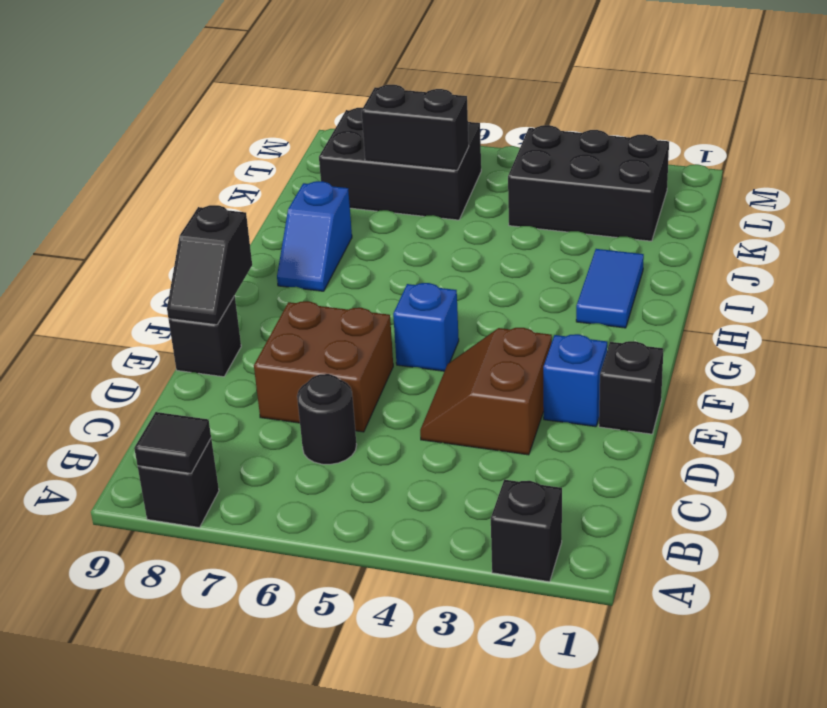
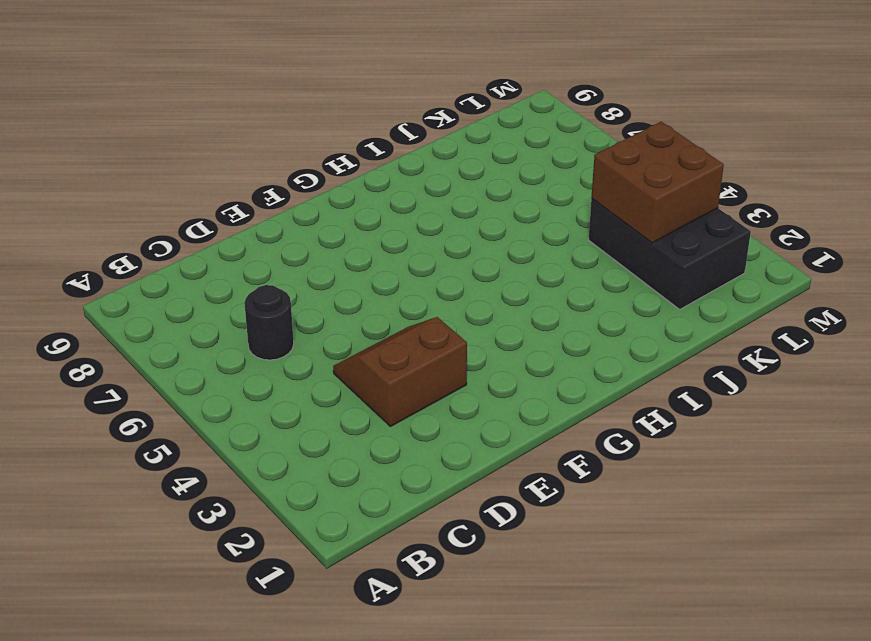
brown brick K3:L4 level 2 -> brown brick D6:E7 level 1
none -> black brick A2 level 1
none -> black brick A8 level 1
none -> black brick E1 level 1

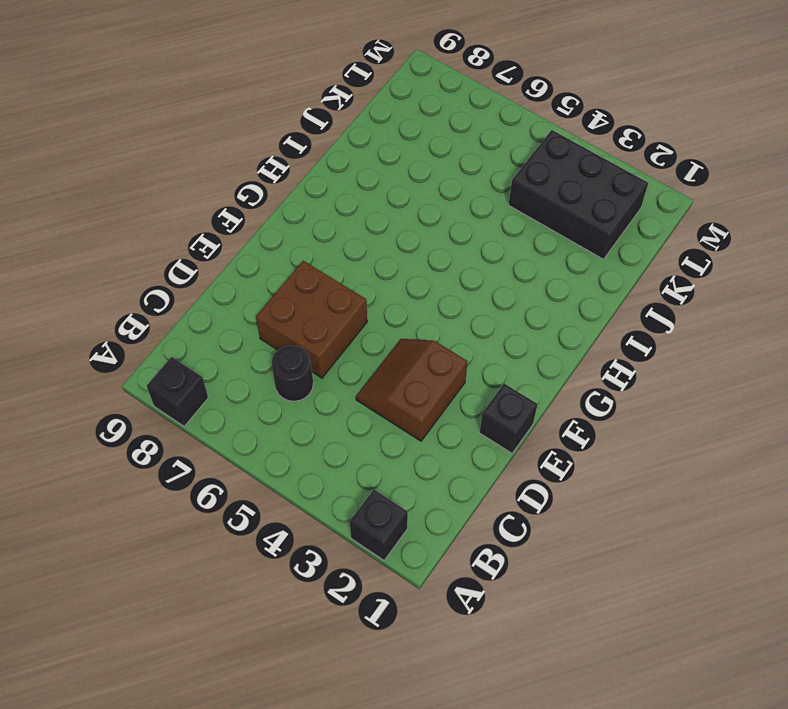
none -> blue brick E2 level 1
none -> black brick E9 level 1
none -> blue brick F5 level 1

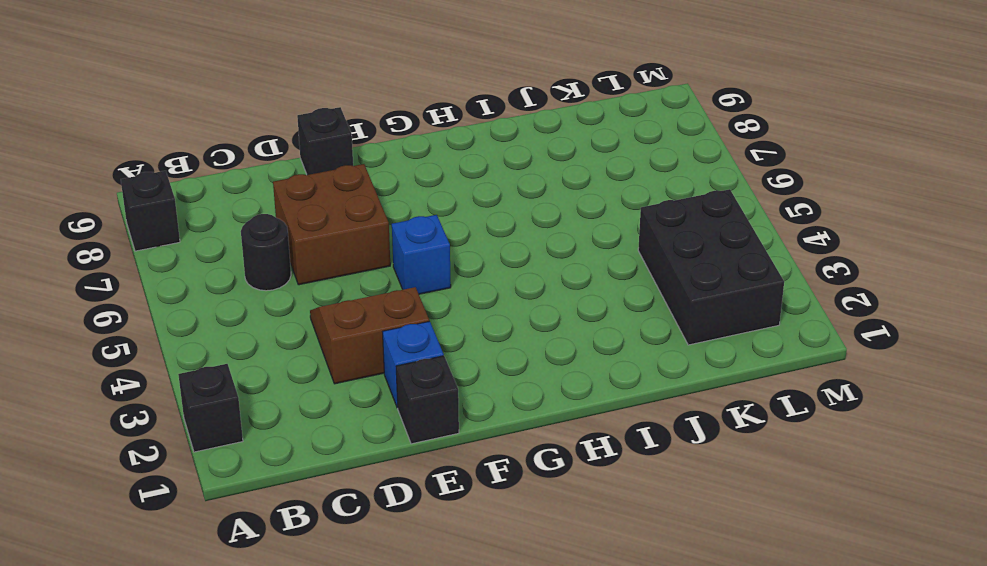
none -> blue tile H2:I2 level 1
none -> blue slope H8:I8 level 1 top I
none -> black brick K6:L8 level 1

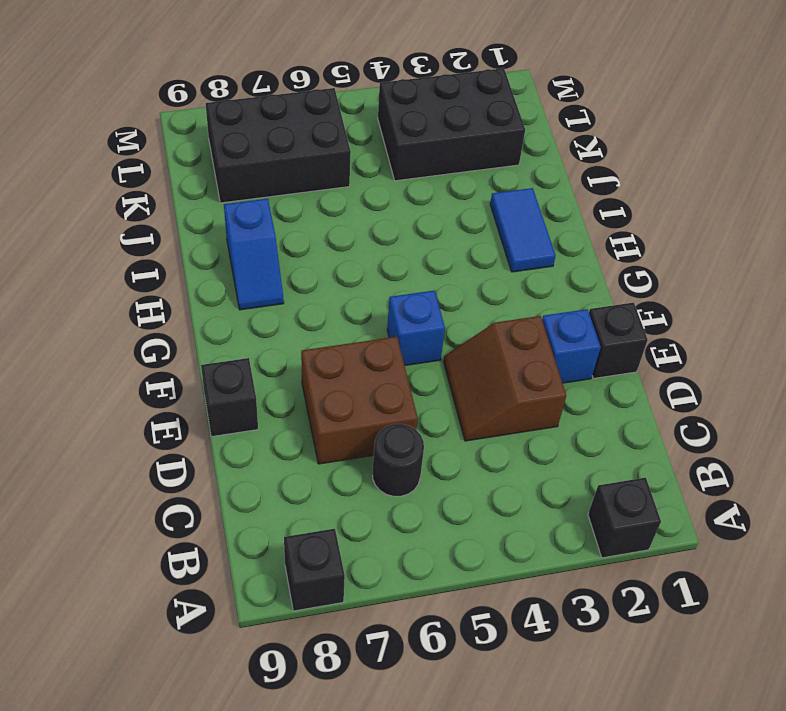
none -> black tile A8 level 2
none -> black slope E9:F9 level 2 top F
none -> black brick K6:K7 level 2

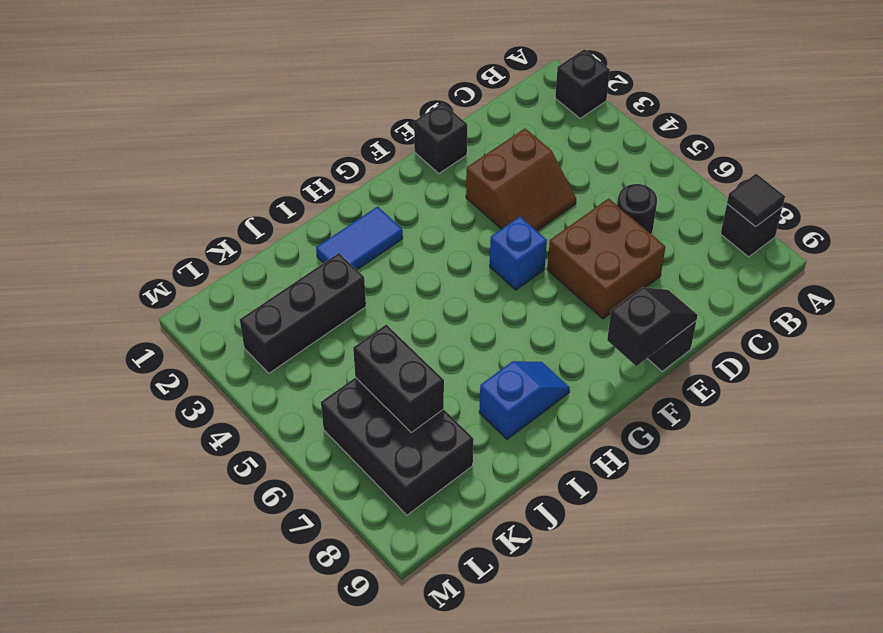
black brick J3:L3 level 1 -> black brick K2:L4 level 1
none -> blue brick E2 level 1

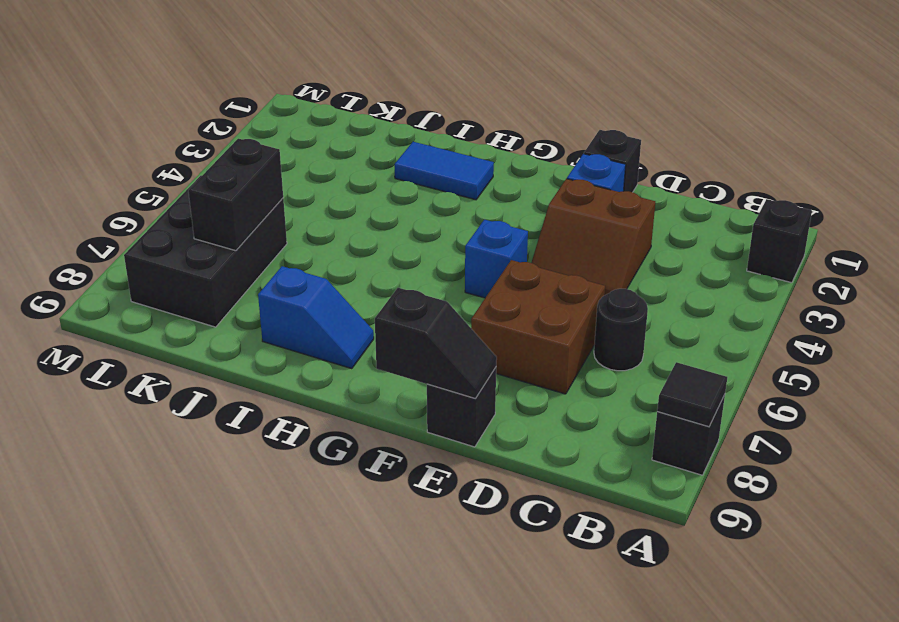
none -> black brick K2:L4 level 1

